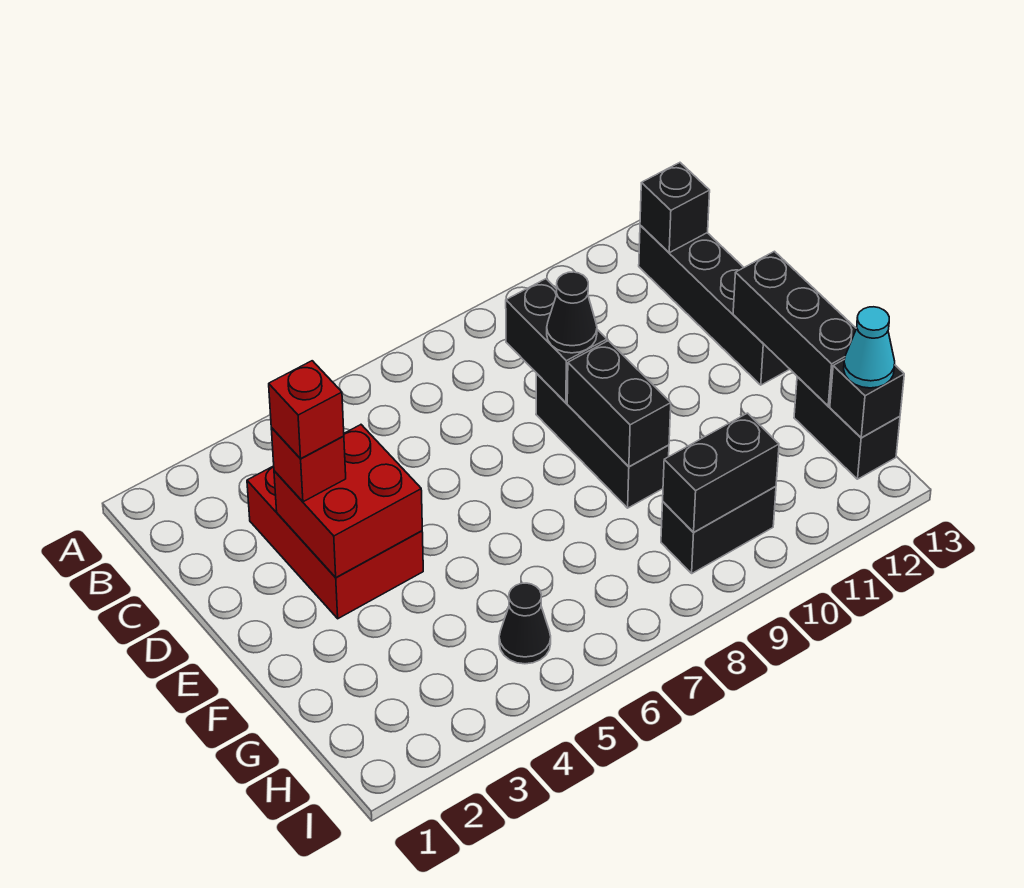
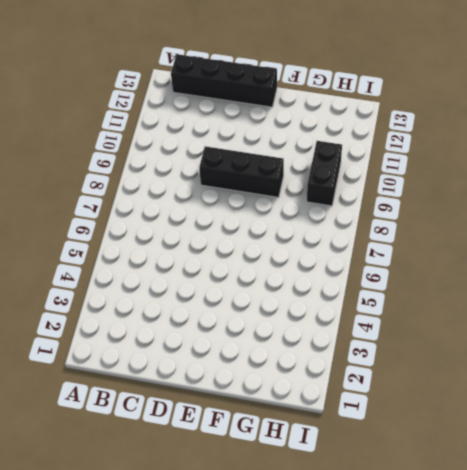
none -> red brick C3:E4 level 1
none -> black brick G13:H13 level 1
none -> black cone H5 level 1

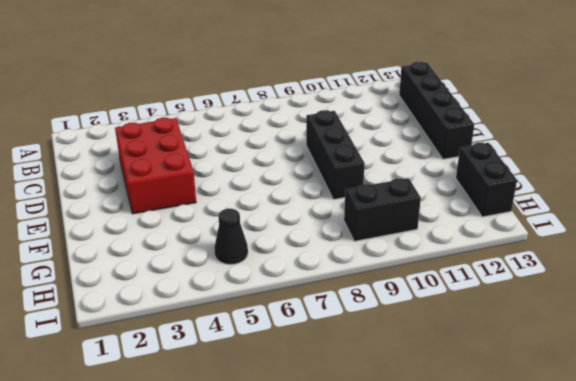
none -> black brick B13 level 2
none -> black brick C9:D9 level 2
none -> red brick D3:E4 level 2

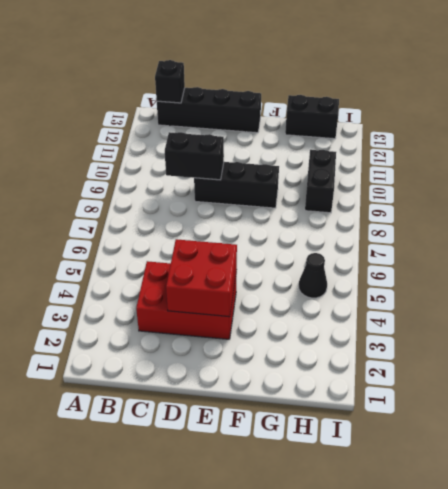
none -> black brick E9:F9 level 2
none -> black brick E13:G13 level 2
none -> black brick H9:H10 level 2

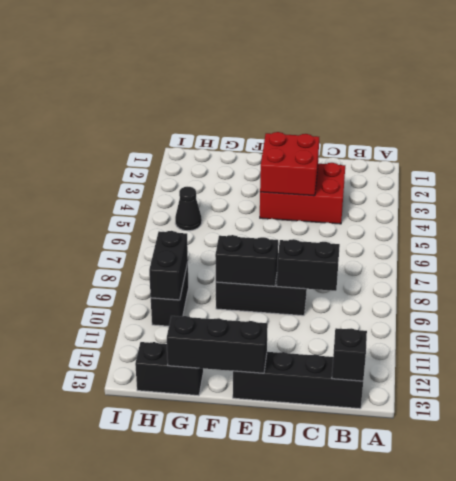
none -> black brick H13 level 2
none -> red brick D3 level 3
none -> black cone D9 level 3

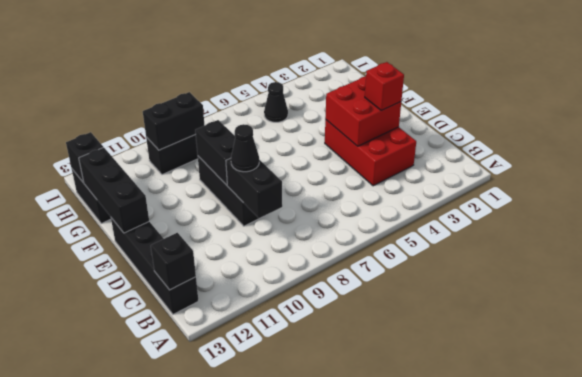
none -> cyan cone H13 level 3
none -> red brick D3 level 4

